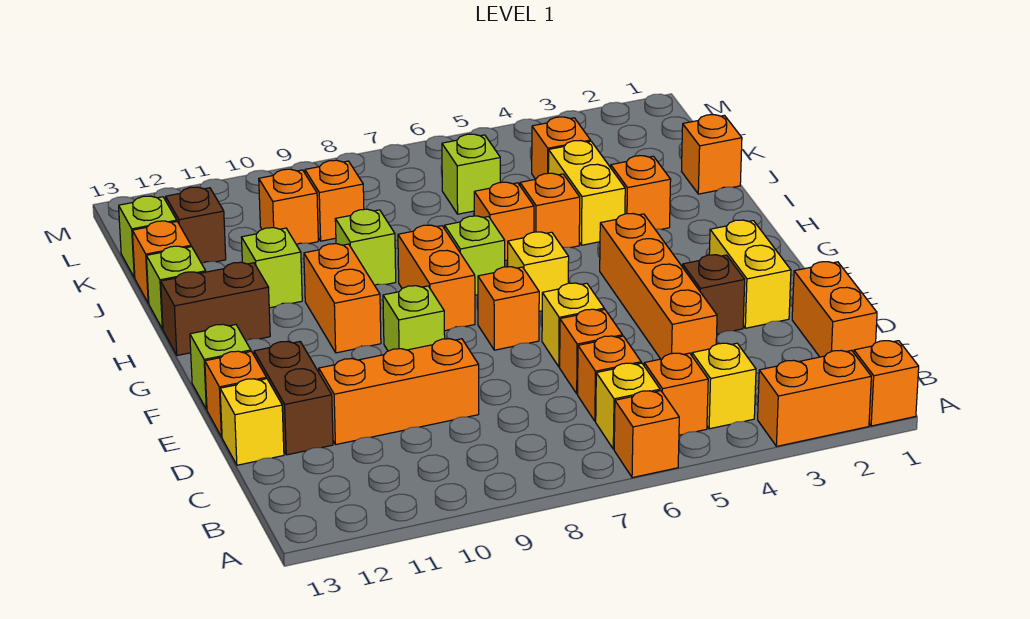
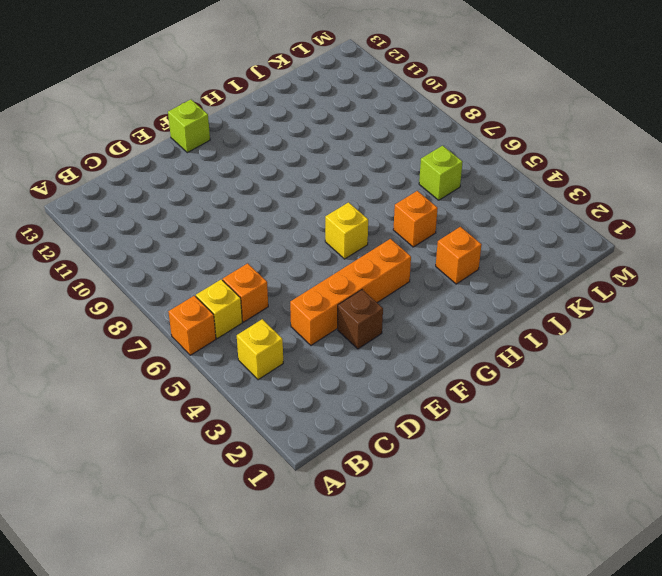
none -> orange brick A1 level 1
none -> orange brick A2:A3 level 1
none -> orange brick B5 level 1
none -> orange brick C1:D1 level 1

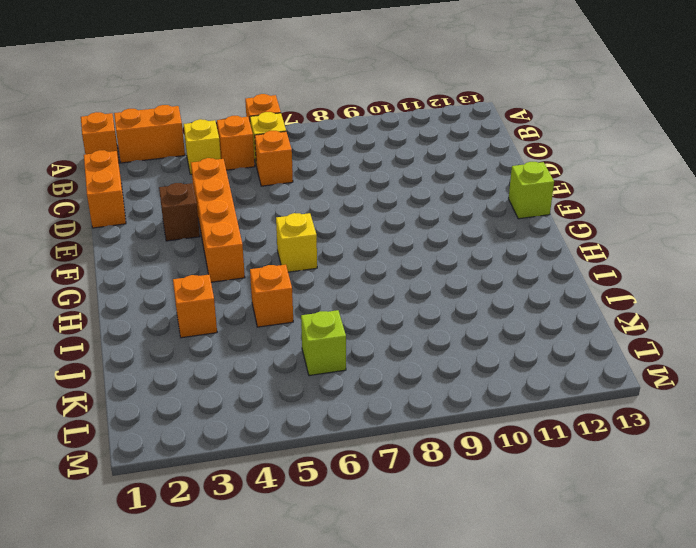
none -> orange brick D6 level 1
none -> orange brick D9:D11 level 1
none -> brown brick D12:E12 level 1
none -> yellow brick D13 level 1

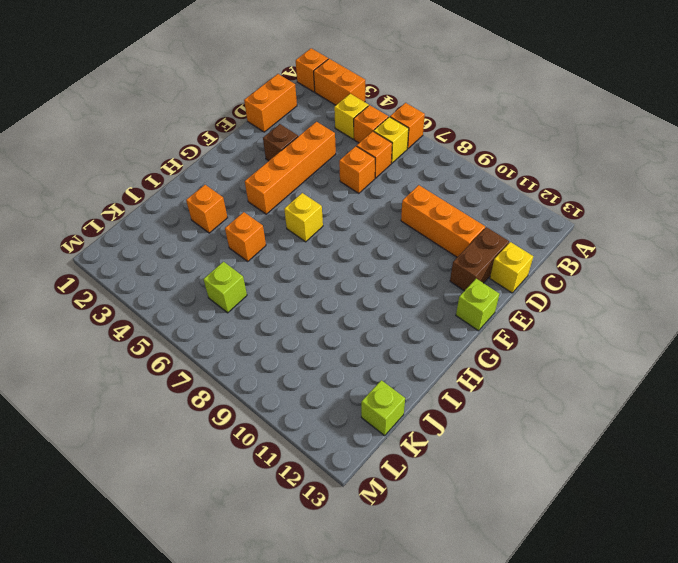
none -> yellow brick E2:F2 level 1
none -> yellow brick E6 level 1
none -> orange brick E13 level 1
none -> orange brick F7 level 1

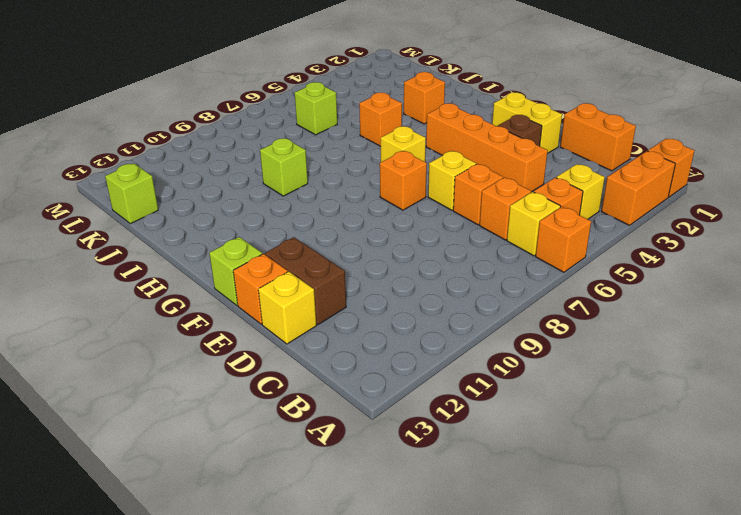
none -> orange brick D9:D11 level 1
none -> lime brick F9 level 1
none -> orange brick G8:H8 level 1
none -> orange brick G10:H10 level 1

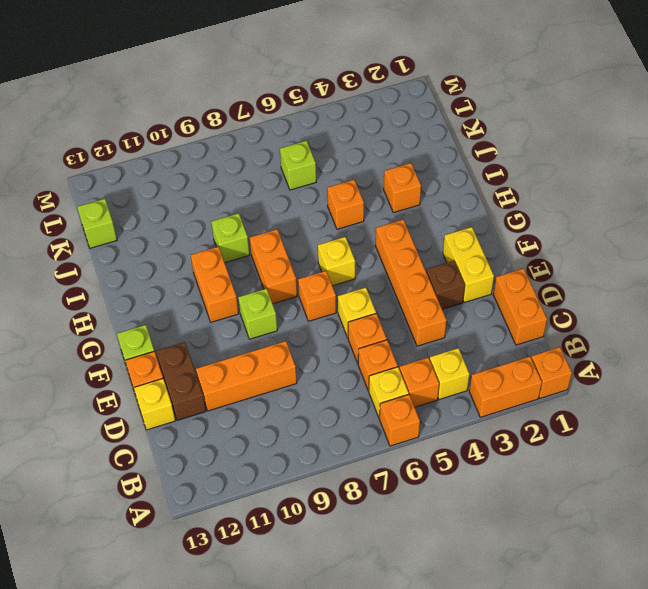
none -> lime brick H7 level 1
none -> brown brick H12:H13 level 1
none -> yellow brick I4:J4 level 1
none -> orange brick I6 level 1

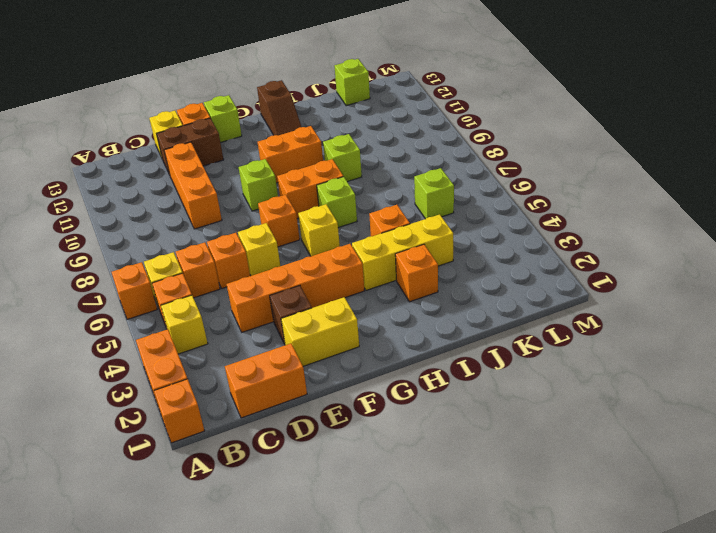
yellow brick H4:J4 level 1 -> yellow brick I4:J4 level 1
brown slope H12:H13 level 1 top 13 -> brown brick H12:H13 level 1
none -> orange brick I6 level 1
none -> lime brick I11 level 1
none -> lime brick I13 level 1
none -> orange brick J1 level 1

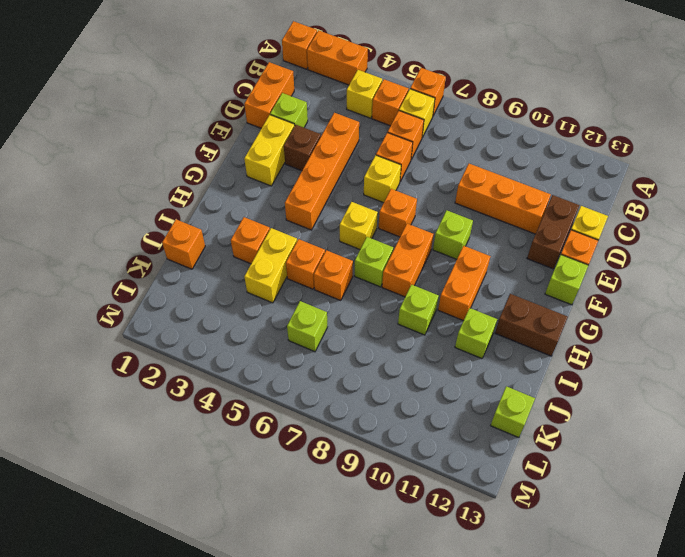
lime brick D2 level 1 -> lime brick I13 level 1
none -> orange brick J13 level 1
none -> orange brick K4 level 1
none -> orange brick K9 level 1
none -> orange brick K10 level 1

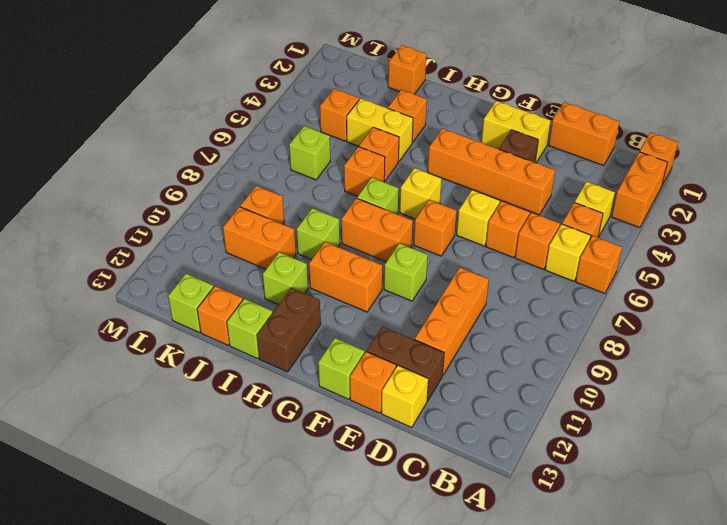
orange brick J10:K10 level 1 -> orange brick K10 level 1
none -> brown brick K12 level 1

